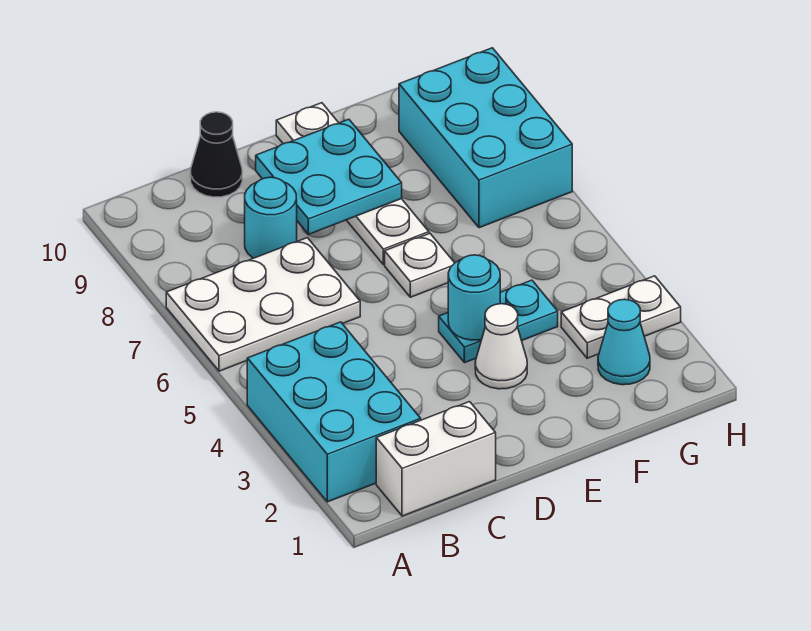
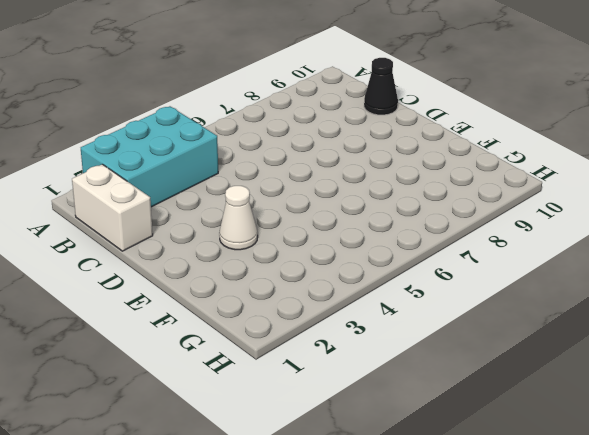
none -> white plate A6:C7 level 1
none -> cyan round brick C8 level 1
none -> cyan plate E4:F4 level 1

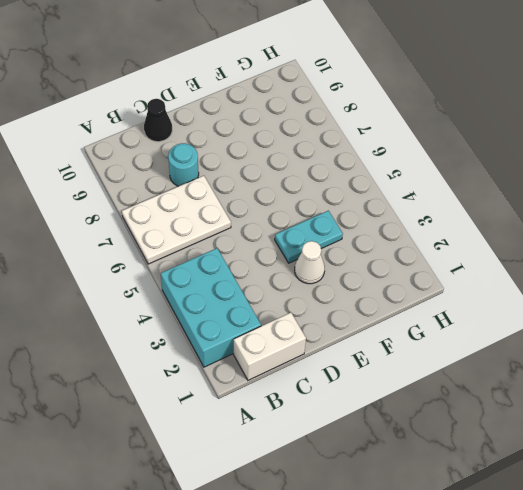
none -> white plate E6 level 1
none -> white plate E7:E10 level 1
none -> cyan cone G2 level 1

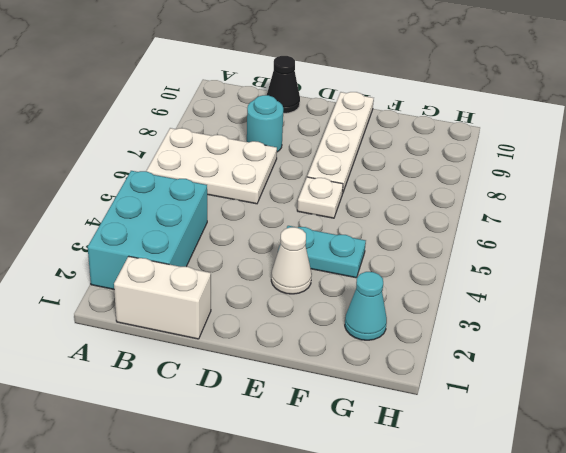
none -> white plate G3:H3 level 1
none -> cyan brick G7:H9 level 1
none -> cyan plate D8:E9 level 2

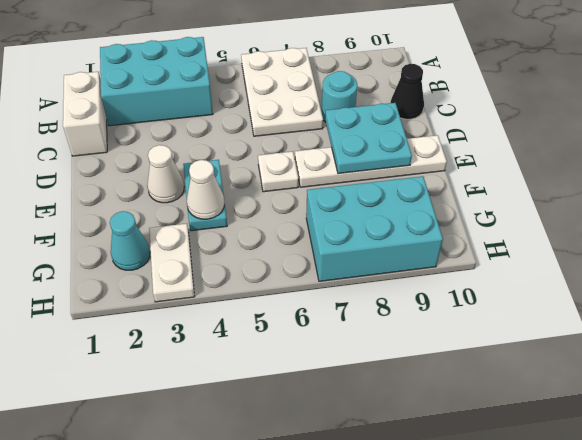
white cone F4 level 2 -> none
none -> cyan round brick E4 level 2

